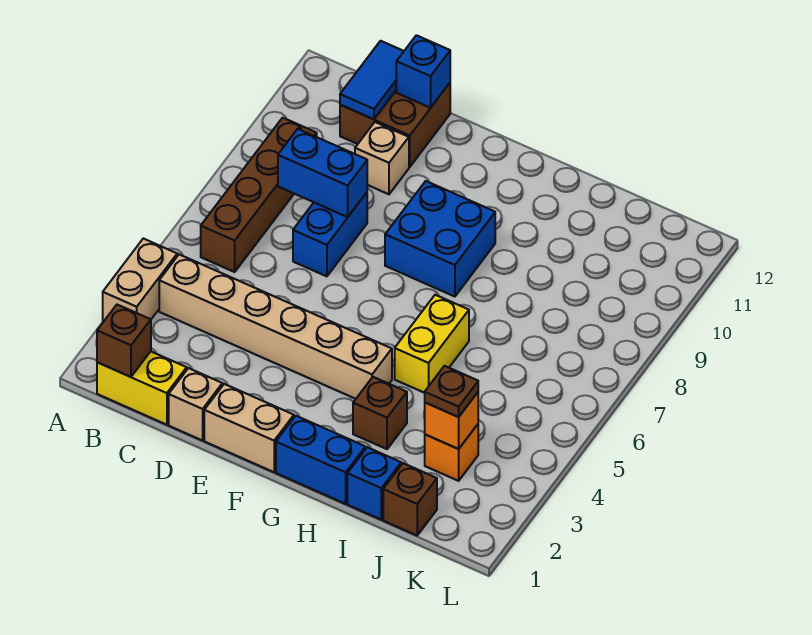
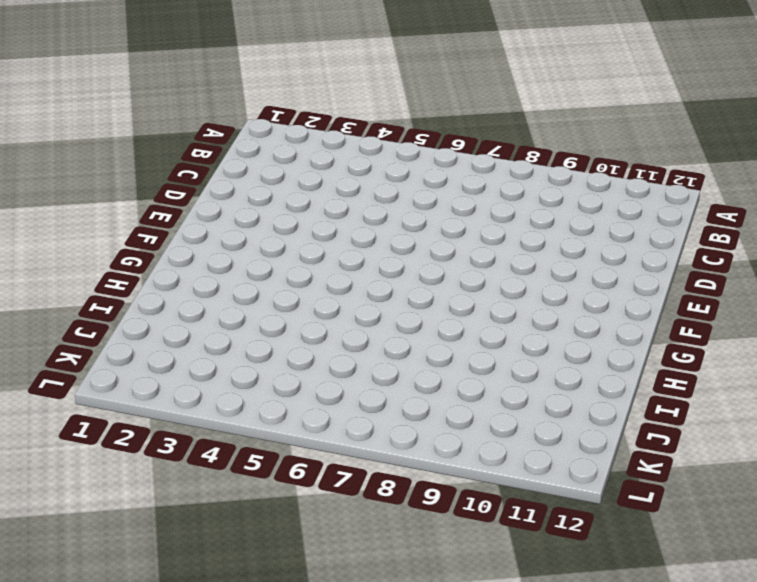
none -> tan brick A3:A4 level 1
none -> yellow brick B1:C1 level 1
none -> tan brick B4:G4 level 1

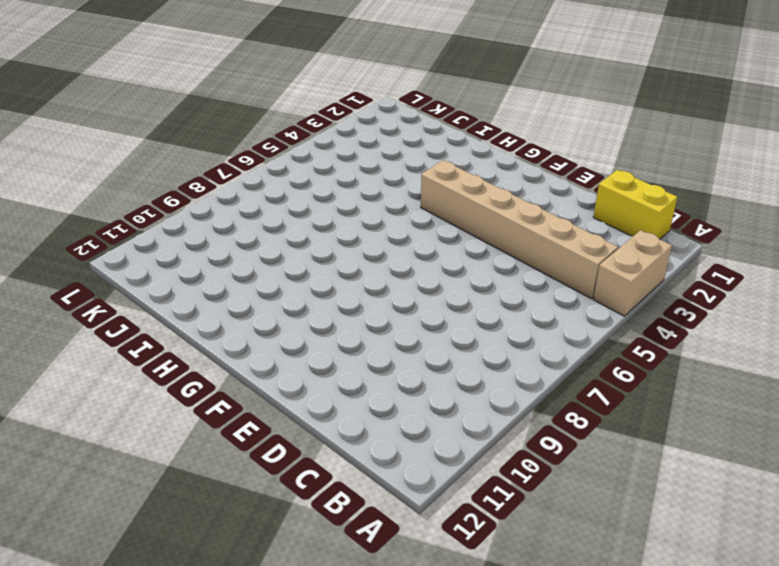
none -> brown brick B6:B9 level 1
none -> brown brick C11:D12 level 1
none -> tan brick D1 level 1

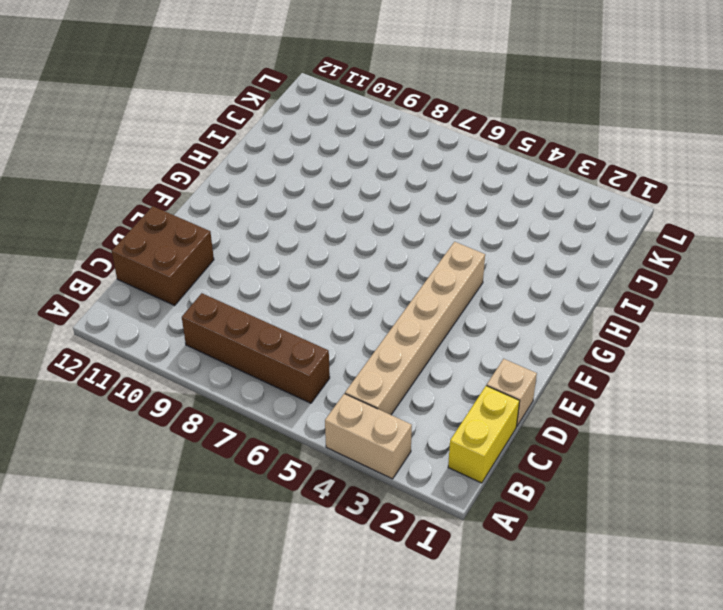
none -> blue brick D7:D8 level 1
none -> tan brick D10 level 1
none -> tan brick E1:F1 level 1

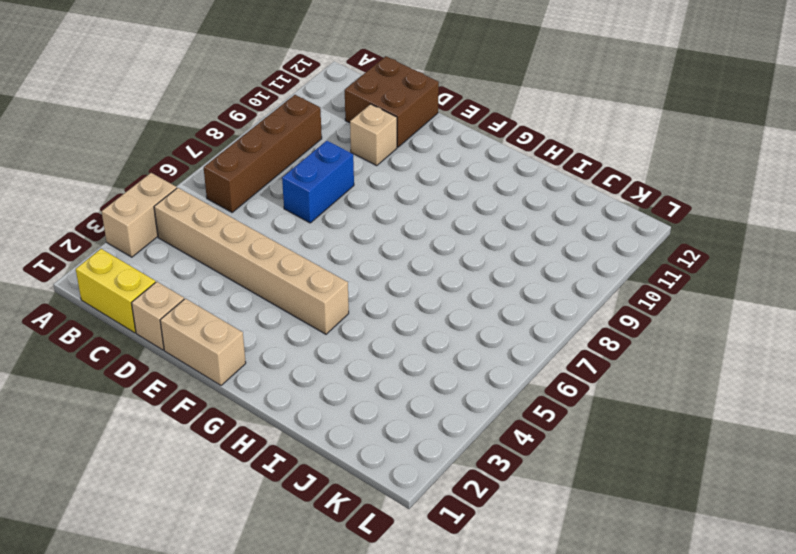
none -> blue brick F8:G9 level 1
none -> blue brick G1:H1 level 1
none -> brown brick H3 level 1

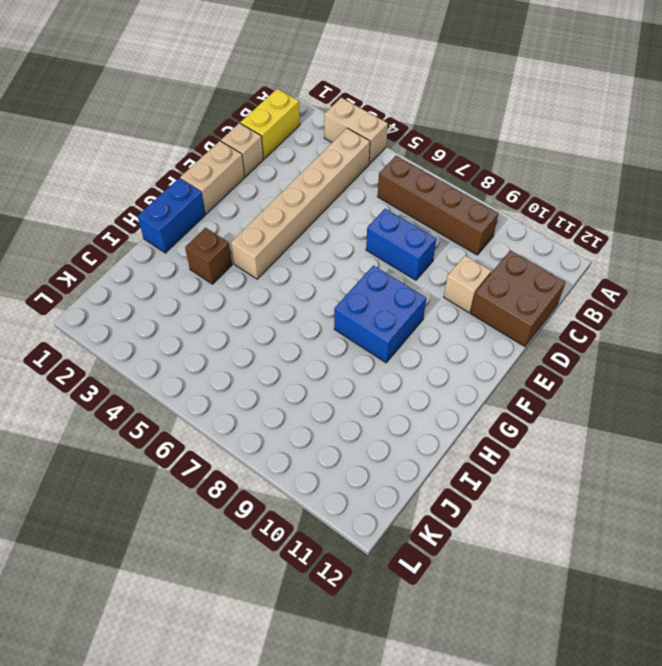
none -> yellow brick H5:H6 level 1
none -> blue brick I1 level 1
none -> brown brick J1 level 1

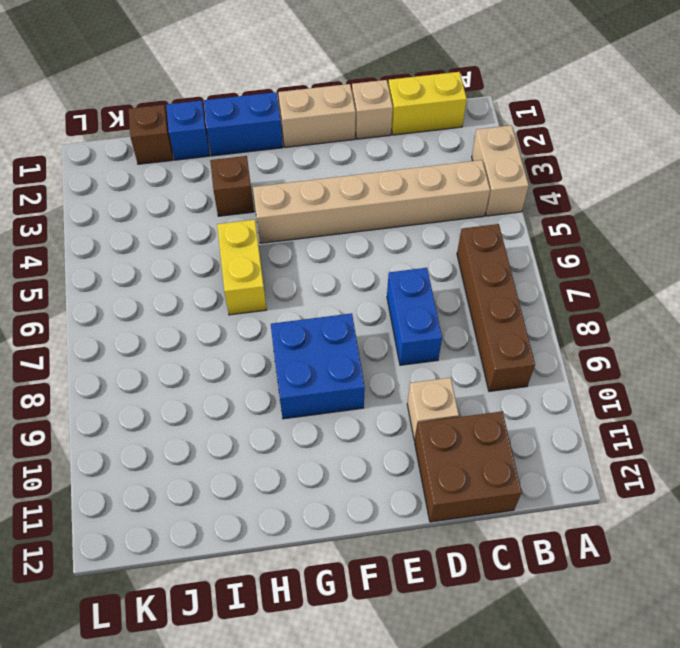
none -> orange brick J3 level 1
none -> brown brick B1 level 2
none -> blue brick C8:D8 level 2

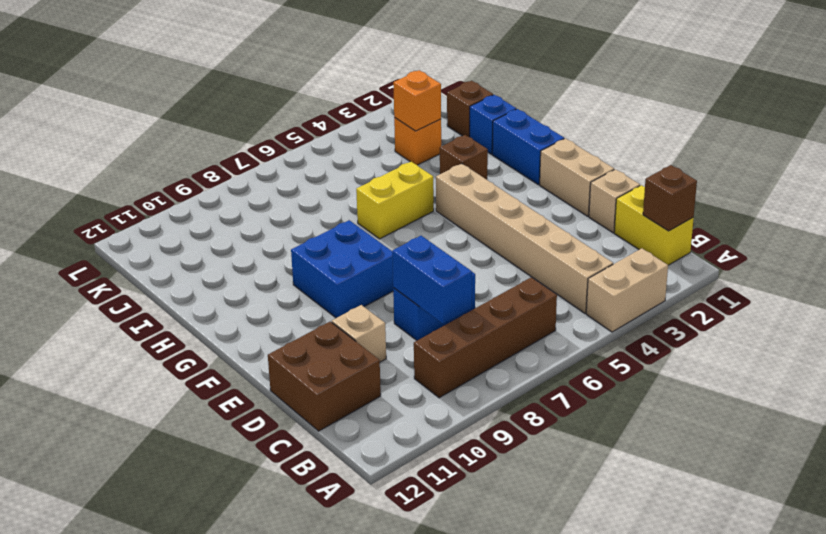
none -> blue tile C11:C12 level 2
none -> blue brick D12 level 2
none -> brown plate J3 level 3

